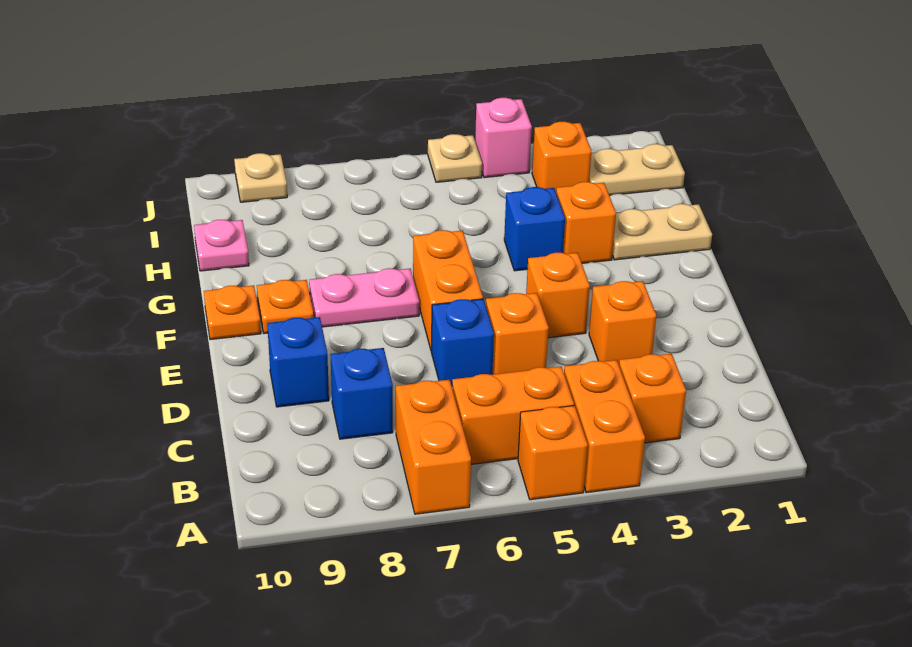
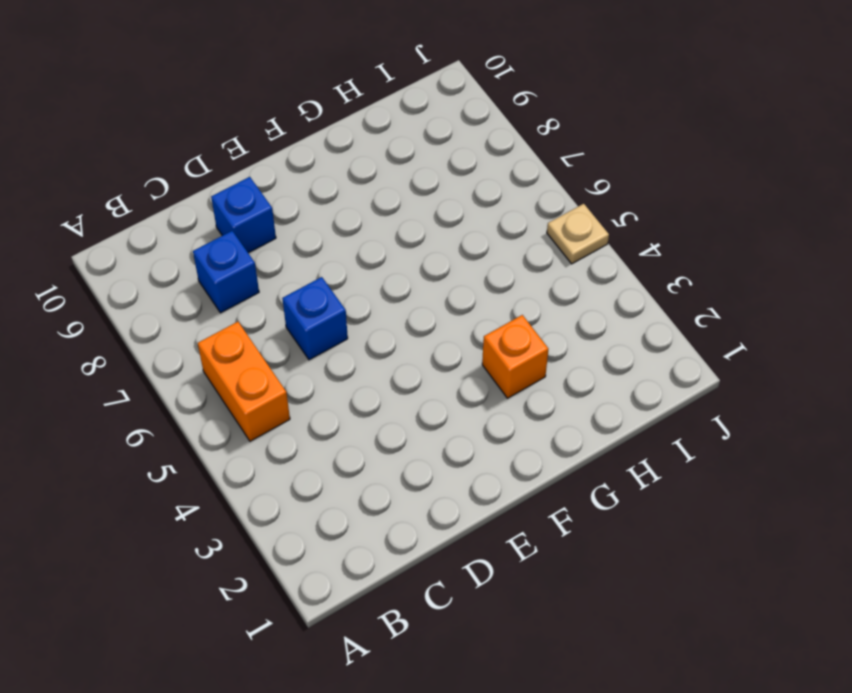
none -> orange brick A4:B4 level 1
none -> orange brick A5 level 1
none -> orange brick A7:B7 level 1

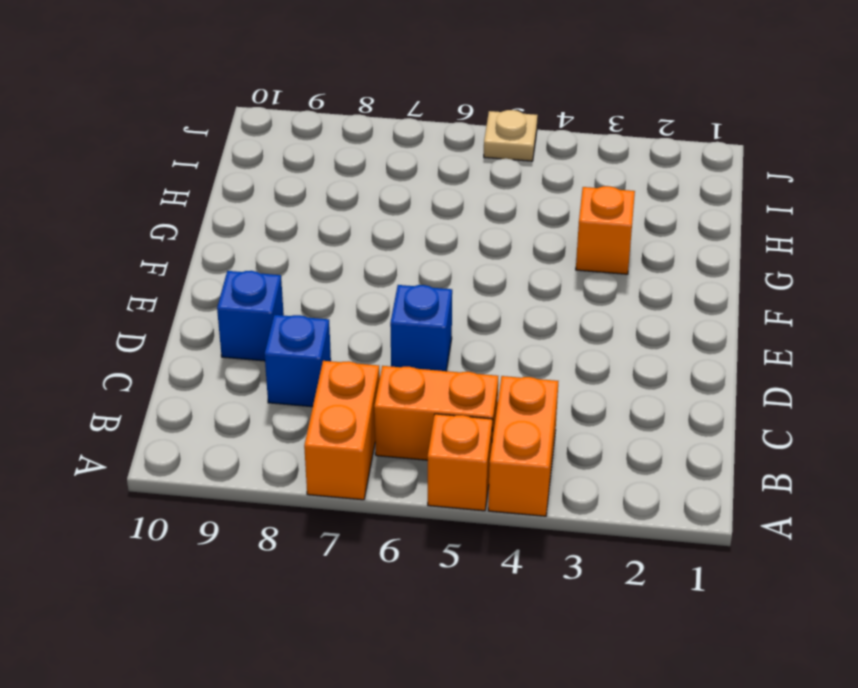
none -> orange brick B3 level 1
none -> orange brick D3 level 1
none -> orange brick D5 level 1

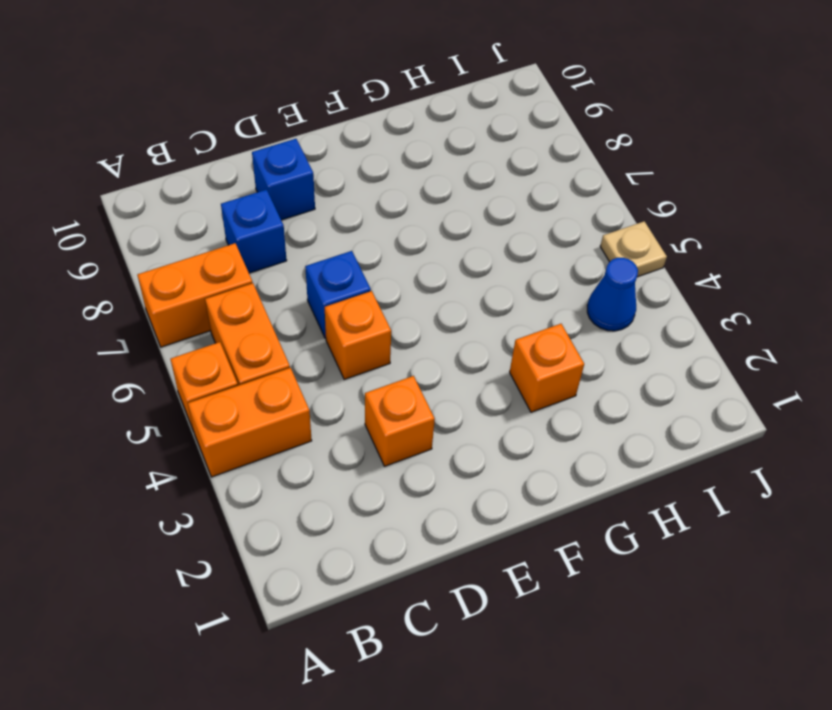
blue cone I4 level 1 -> none
none -> orange brick B3 level 1
none -> orange brick E4 level 1
none -> orange brick E6:F6 level 1

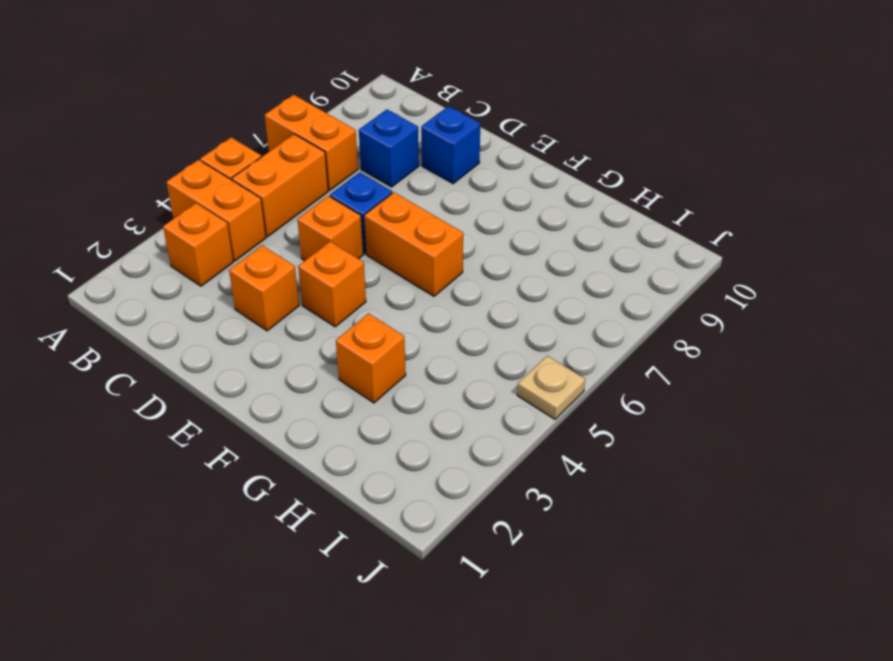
none -> pink plate F7:F8 level 1
none -> orange plate F9 level 1
none -> orange plate F10 level 1

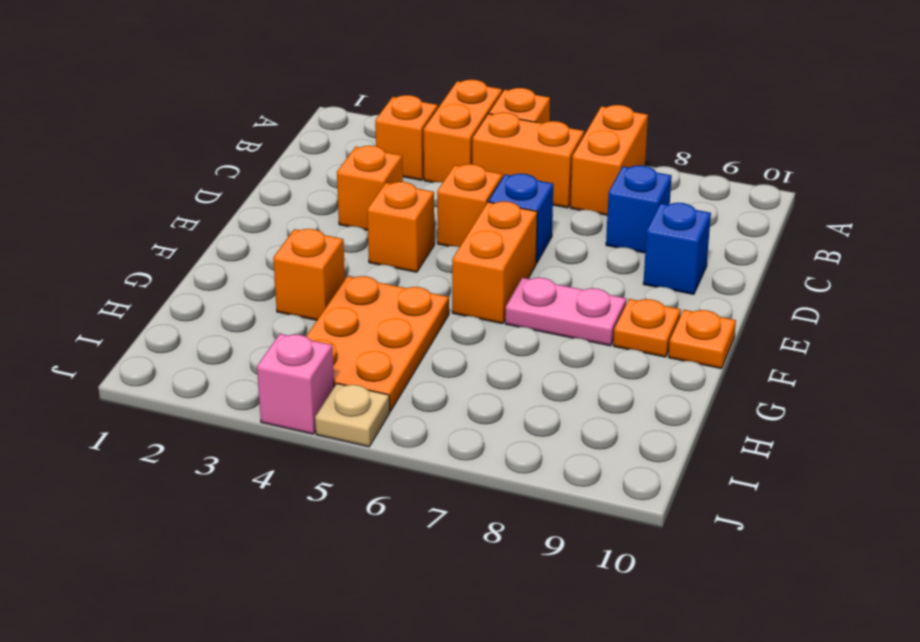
orange plate G4:I5 level 1 -> blue brick G4 level 1
none -> tan plate G1:G2 level 1
none -> pink plate H10 level 1
none -> tan plate I1:I2 level 1

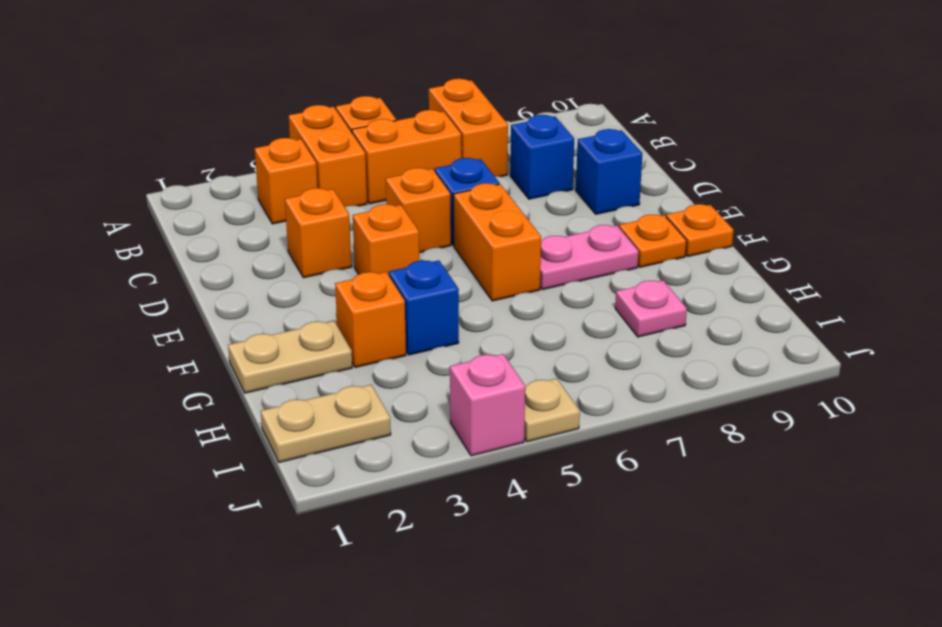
pink plate H8 level 1 -> pink plate H10 level 1
none -> orange brick I3 level 1
none -> tan plate J9 level 1

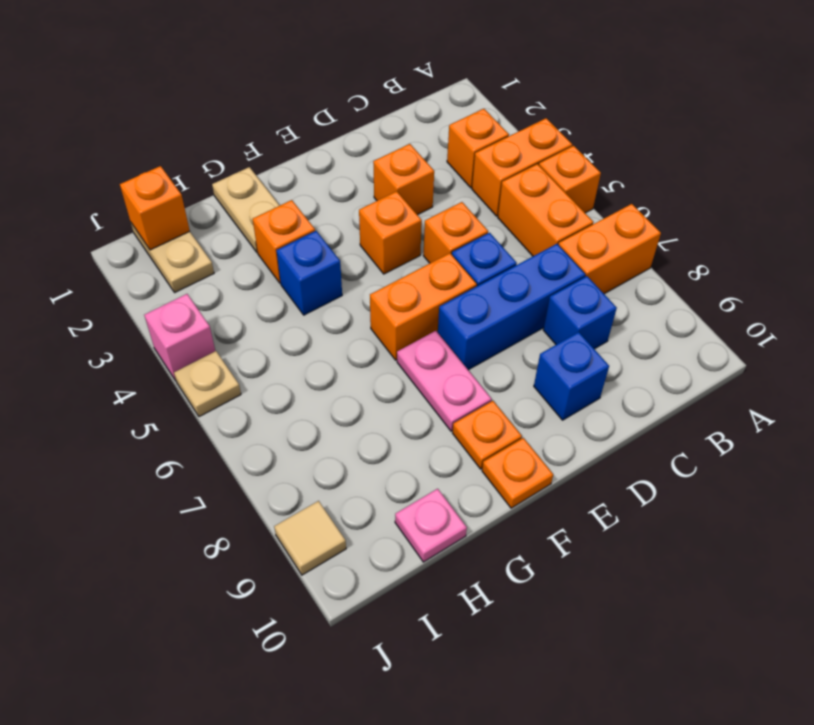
blue brick C7:E7 level 1 -> none
orange brick I1 level 2 -> orange brick I3 level 1
tan tile J9 level 1 -> tan plate J9 level 1

